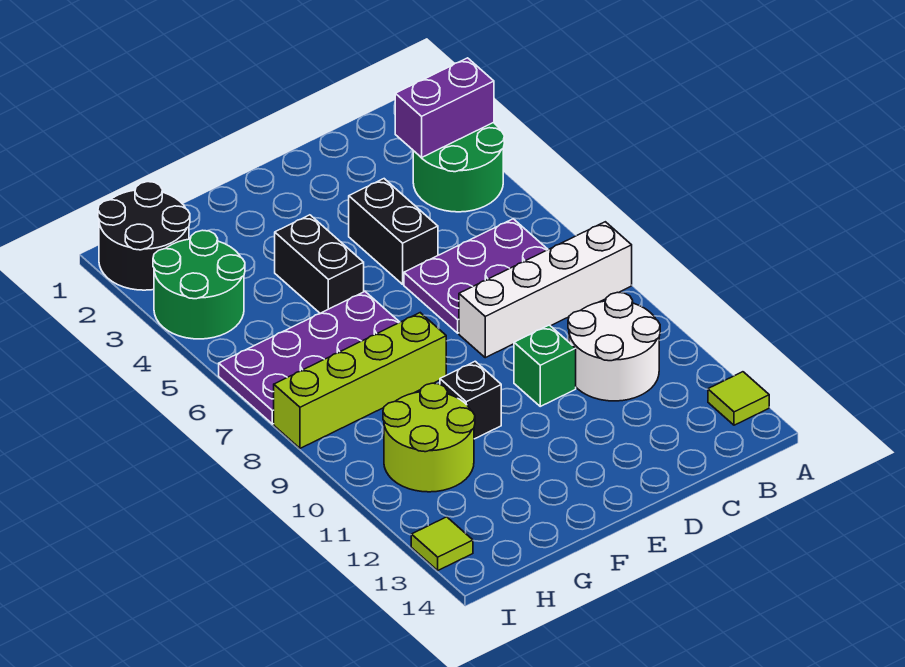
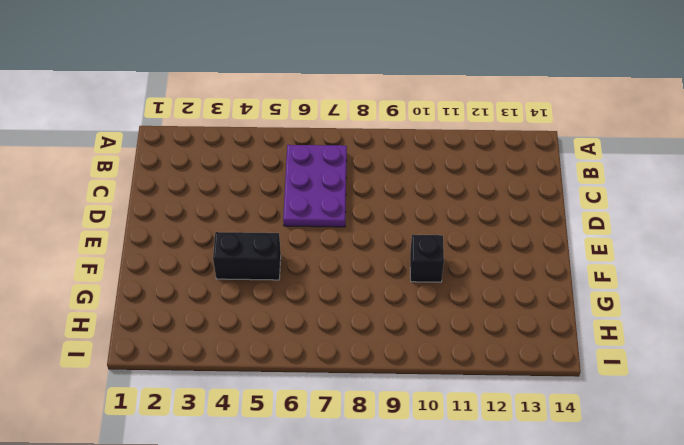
none -> green round brick A3:B4 level 1
none -> white brick A8:D8 level 1
none -> lime tile A13 level 1

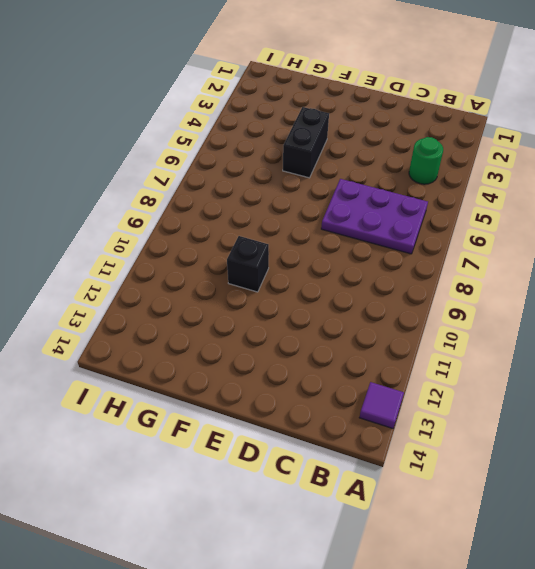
purple tile A13 level 1 -> lime tile A13 level 1
green round brick B4 level 1 -> green round brick A3:B4 level 1
none -> white brick A8:D8 level 1
none -> white round brick B10:C11 level 1
none -> black brick D4:D5 level 1

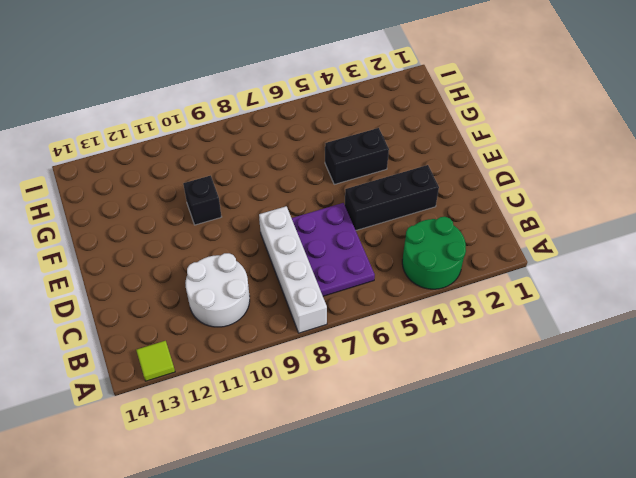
black brick D3:D5 level 1 -> black brick D4:D5 level 1
none -> green brick D10 level 1
none -> purple plate F6:I7 level 1
none -> lime brick F8:I8 level 1

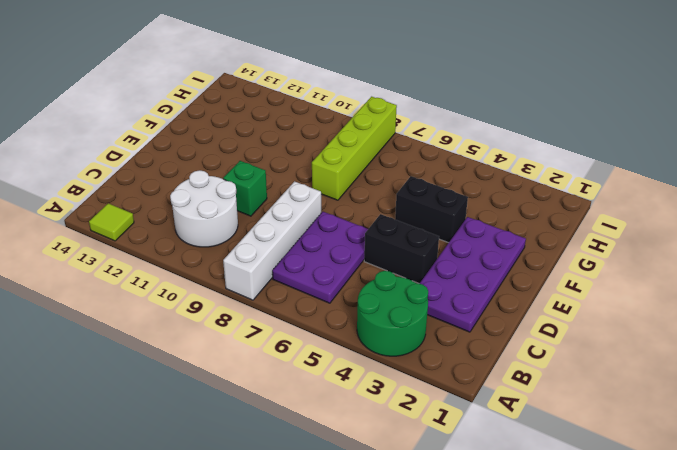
purple plate C2:F3 level 1 -> purple plate F6:I7 level 1
none -> black brick F10 level 1
none -> lime round brick G10:H11 level 1
none -> black round brick H1:I2 level 1

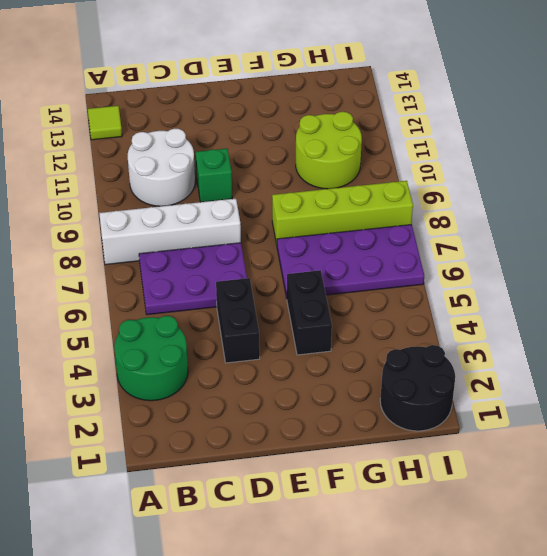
none -> black brick F10 level 1
none -> green round brick H3:I4 level 1
none -> lime tile I13 level 1

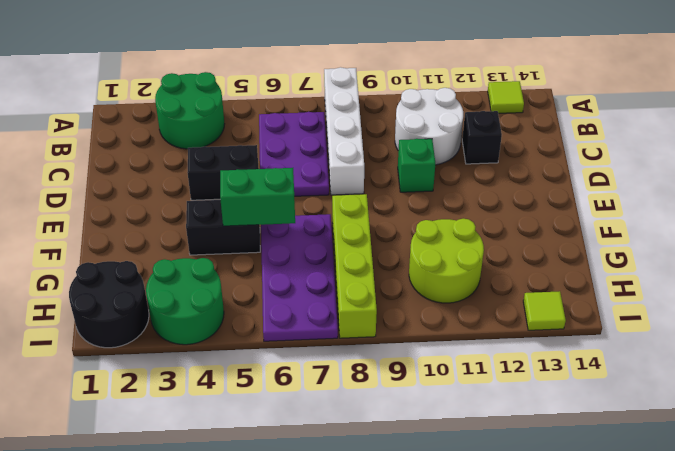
black brick C12 level 1 -> black brick F10 level 1
green brick F5:F6 level 2 -> none
none -> purple brick A3:B3 level 2

